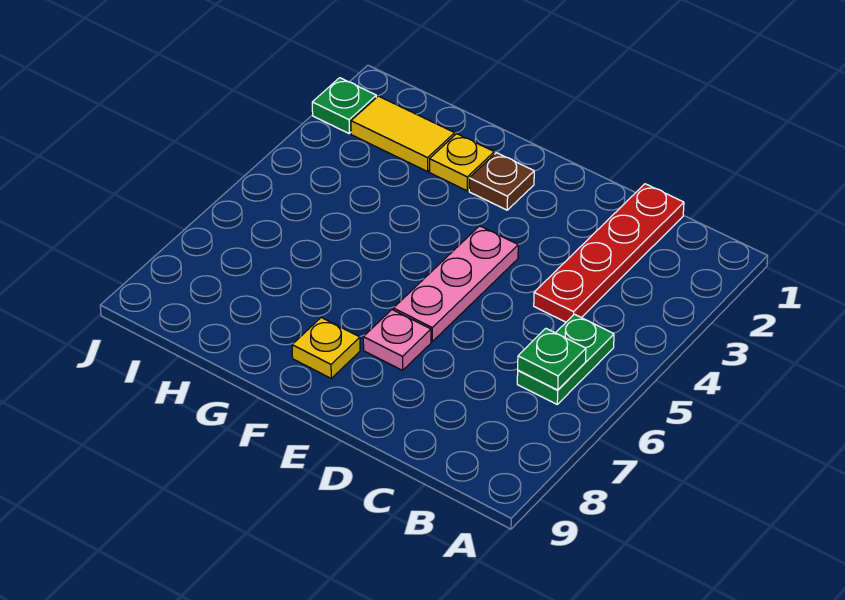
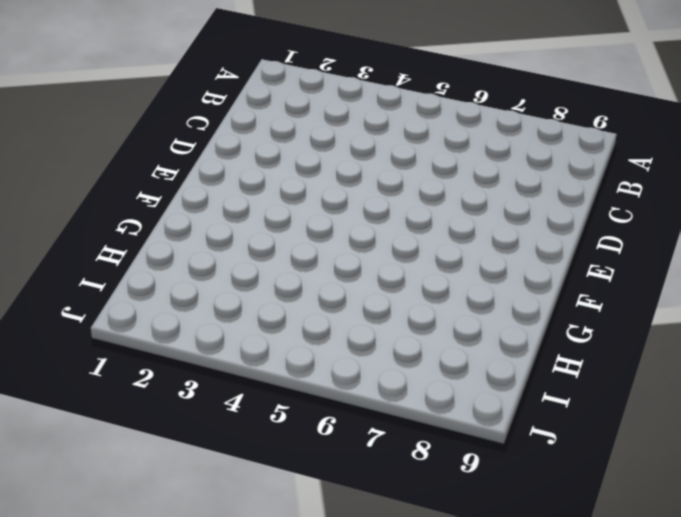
none -> green plate B5:B6 level 1
none -> red plate C1:C4 level 1

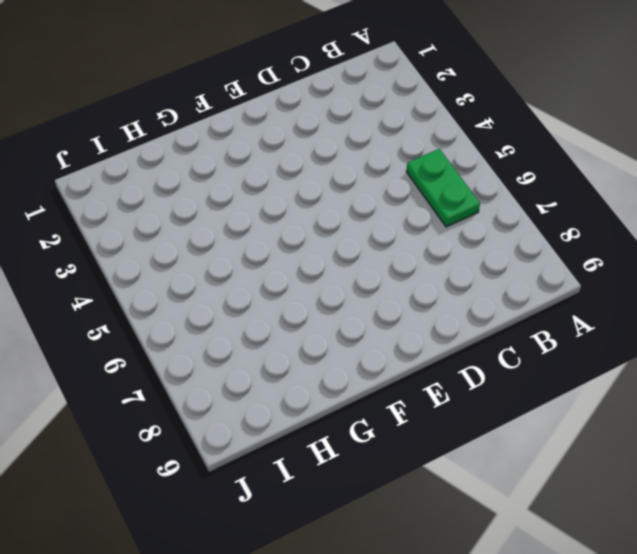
none -> red plate C1:C4 level 1
none -> pink plate E4:E6 level 1

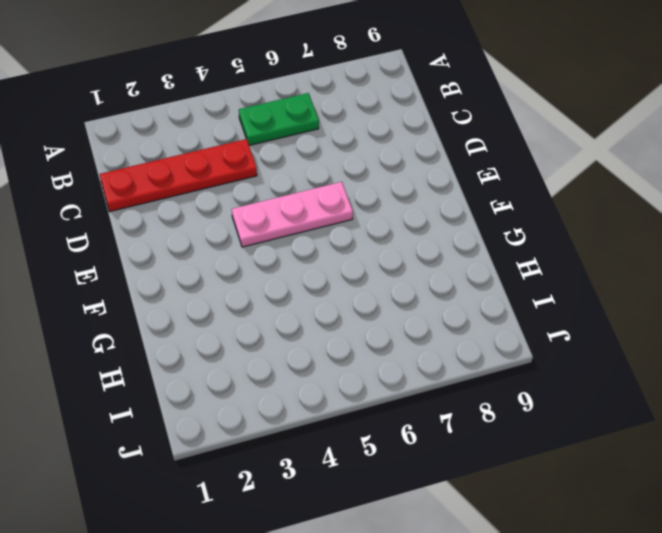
none -> pink plate E7 level 1
none -> brown plate F2 level 1

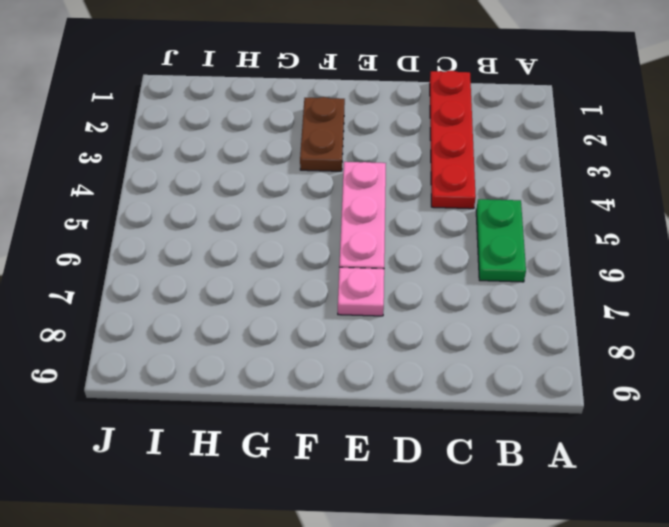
brown plate F2:F3 level 1 -> brown plate F2 level 1
none -> yellow plate F8 level 1
none -> yellow plate G2 level 1

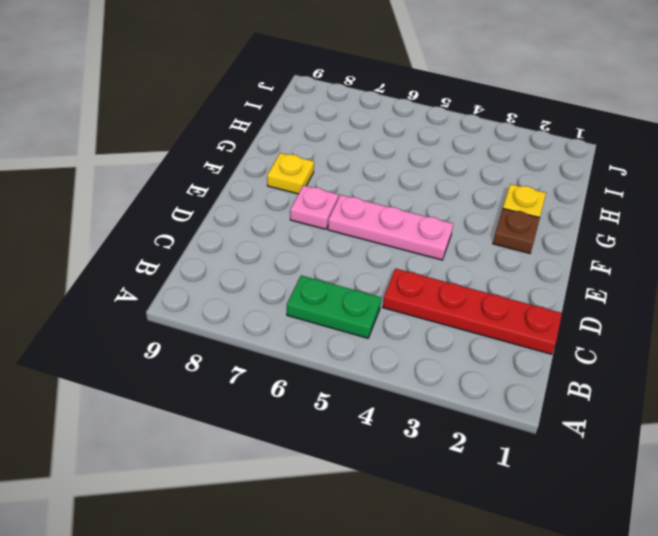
none -> yellow tile H2:I2 level 1
none -> green plate J2 level 1

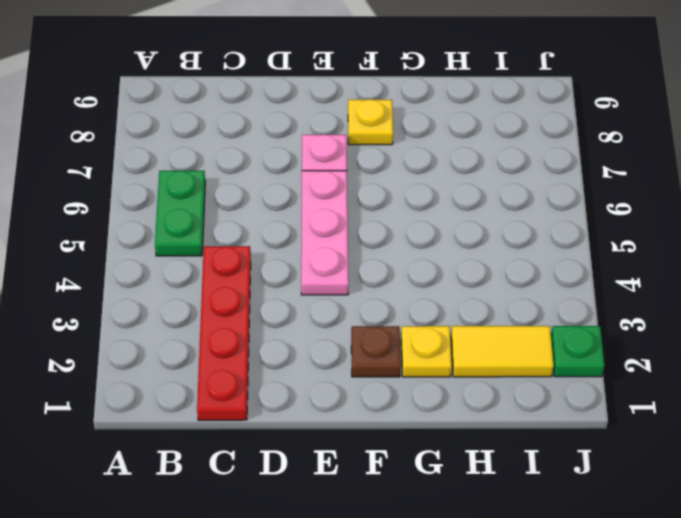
none -> green plate B6 level 2

